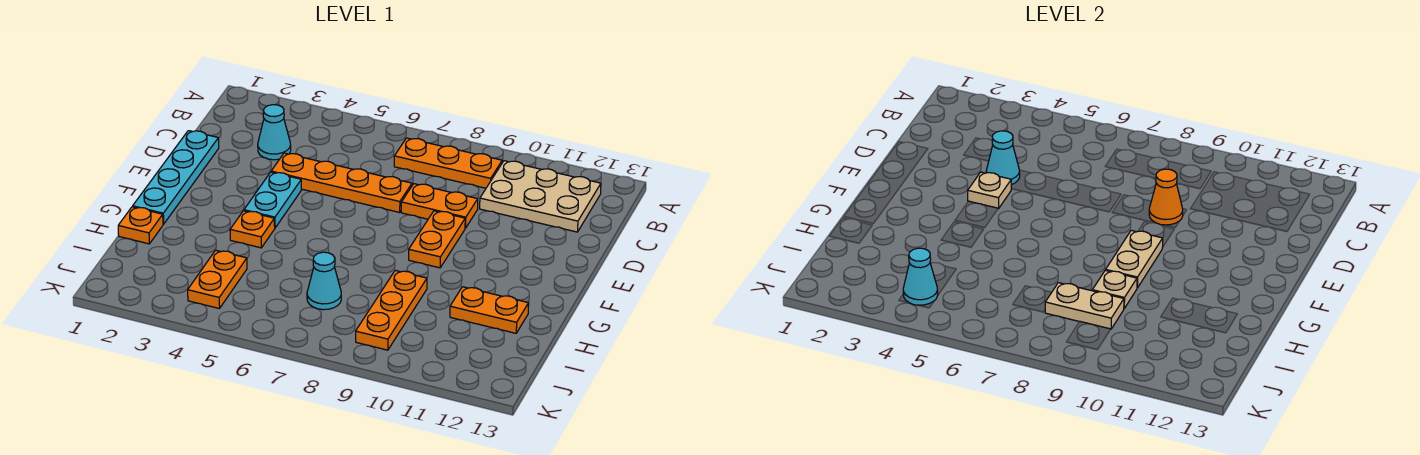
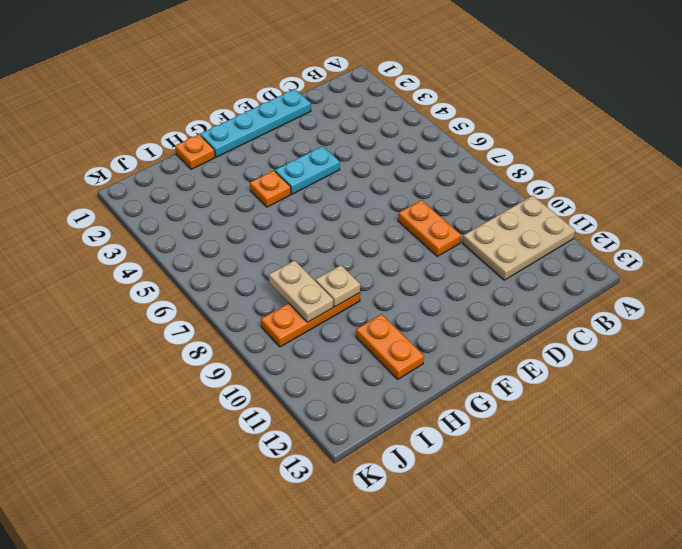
tan plate A10:C11 level 1 -> tan plate B10:C12 level 1
none -> orange plate B7:B9 level 1
none -> cyan cone C3 level 1
none -> orange plate D4:D7 level 1

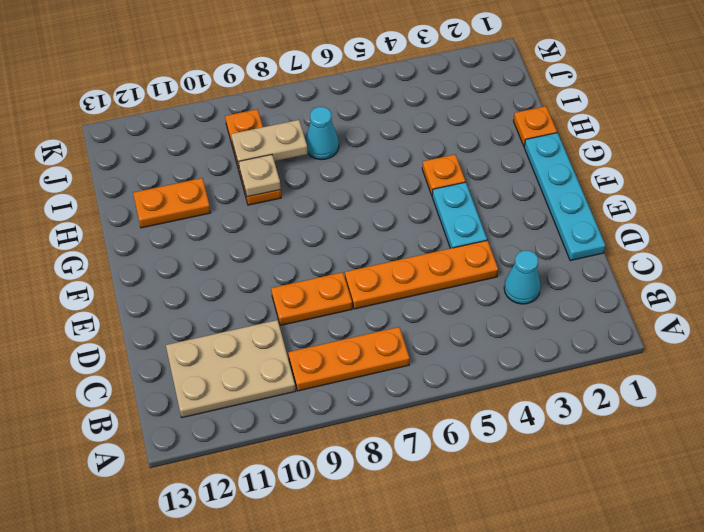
none -> orange plate E9:F9 level 1
none -> orange plate I4:J4 level 1
none -> cyan cone D4 level 2

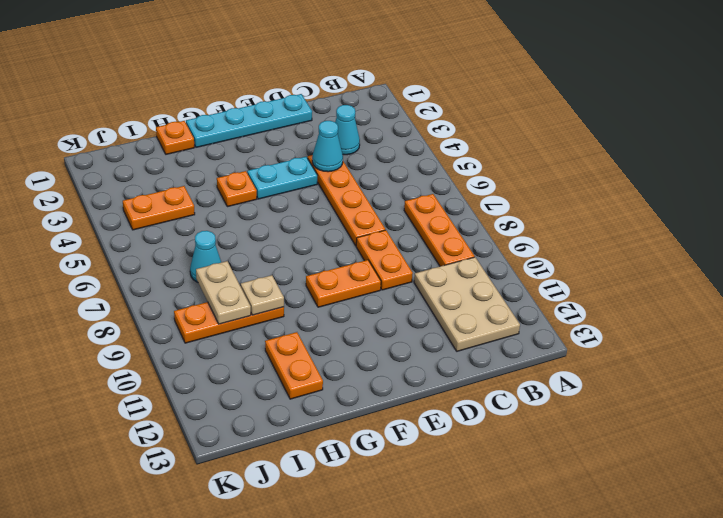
none -> orange cone D9 level 2
none -> tan plate E4 level 2
none -> tan plate F9:G9 level 2

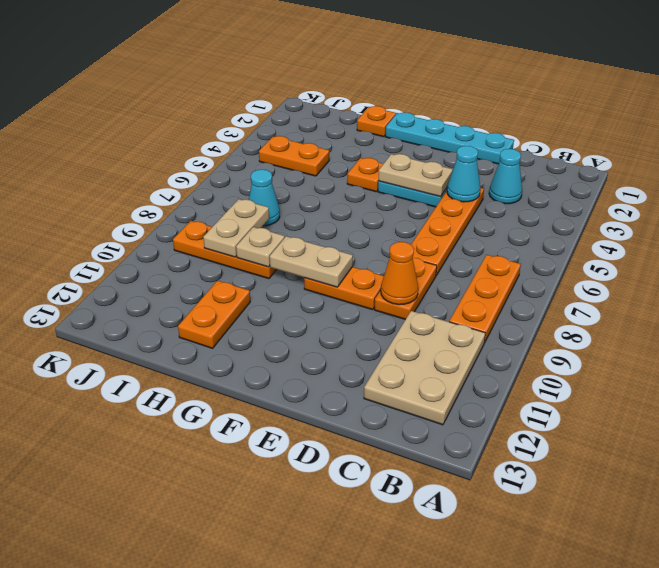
tan plate E4:F4 level 2 -> tan plate E4 level 2
none -> cyan cone J4 level 2

